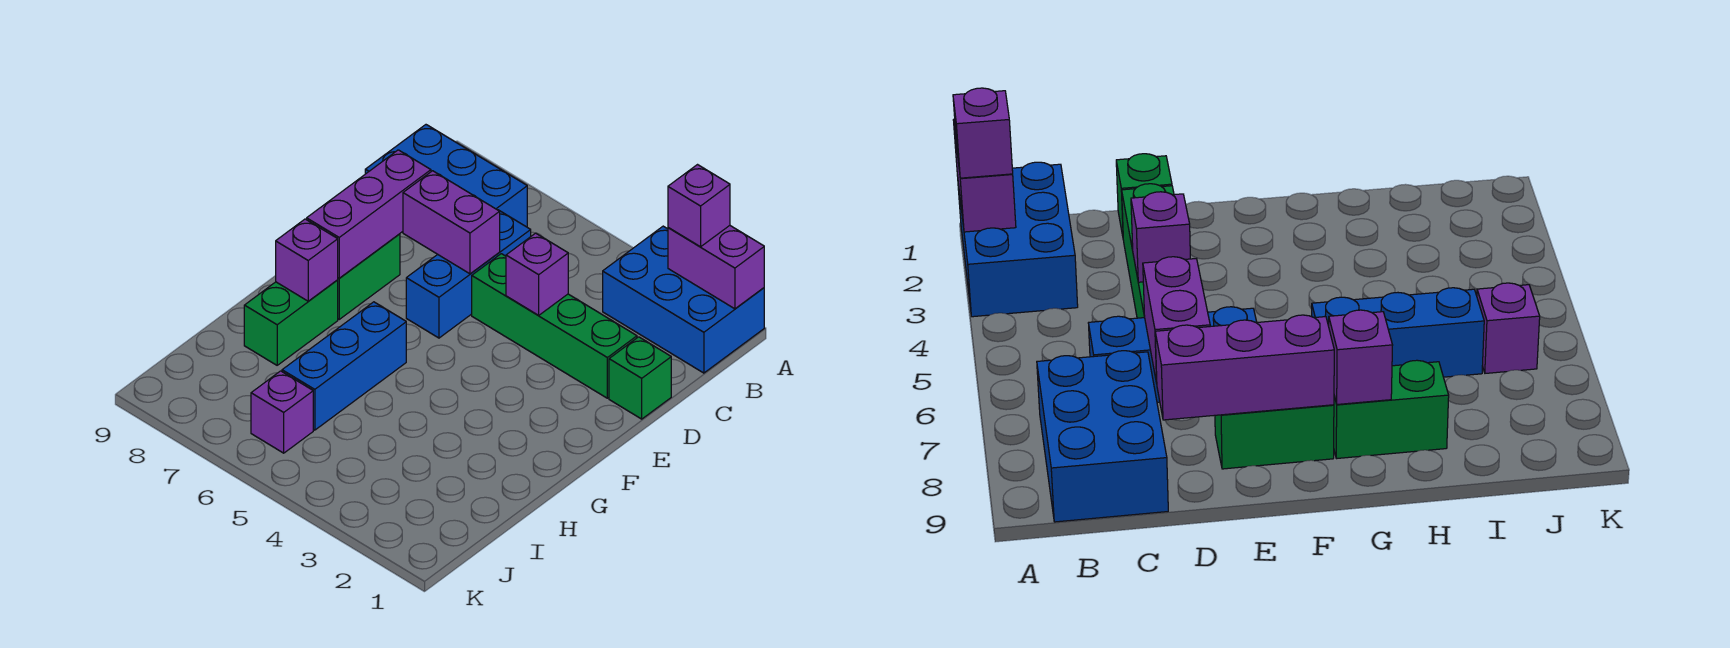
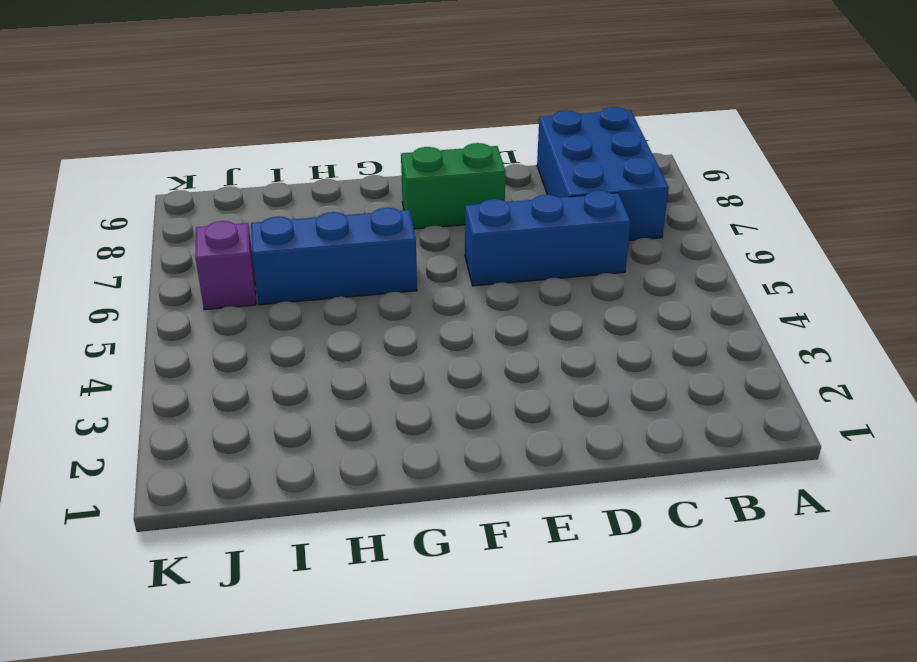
none -> blue brick A1:B3 level 1
none -> green brick D1 level 1
none -> green brick D2:D5 level 1

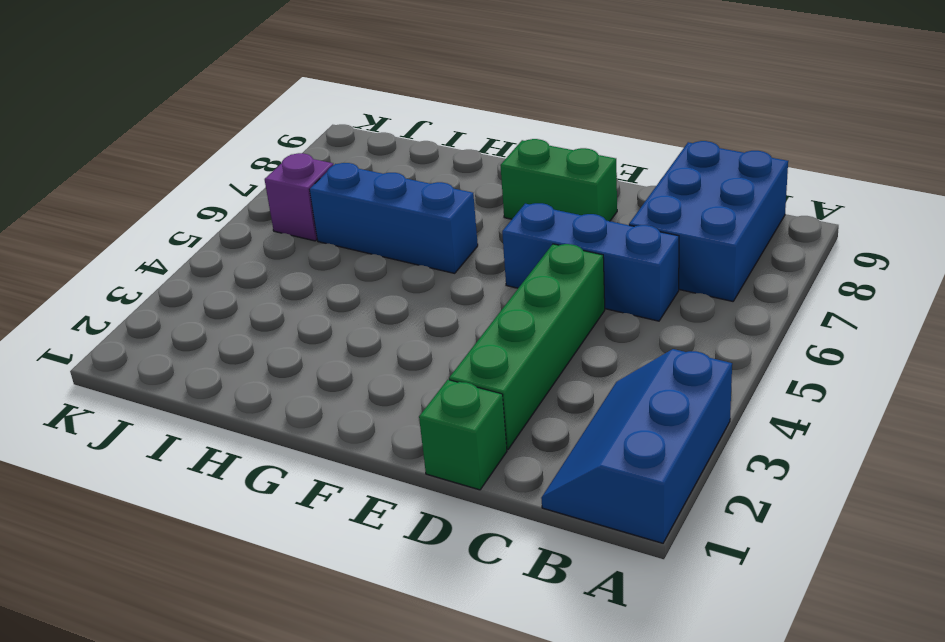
blue slope A1:B3 level 1 top A -> blue brick A1:B3 level 1
none -> green brick G8:H8 level 1
none -> purple brick A1:A2 level 2
none -> purple brick D4 level 2

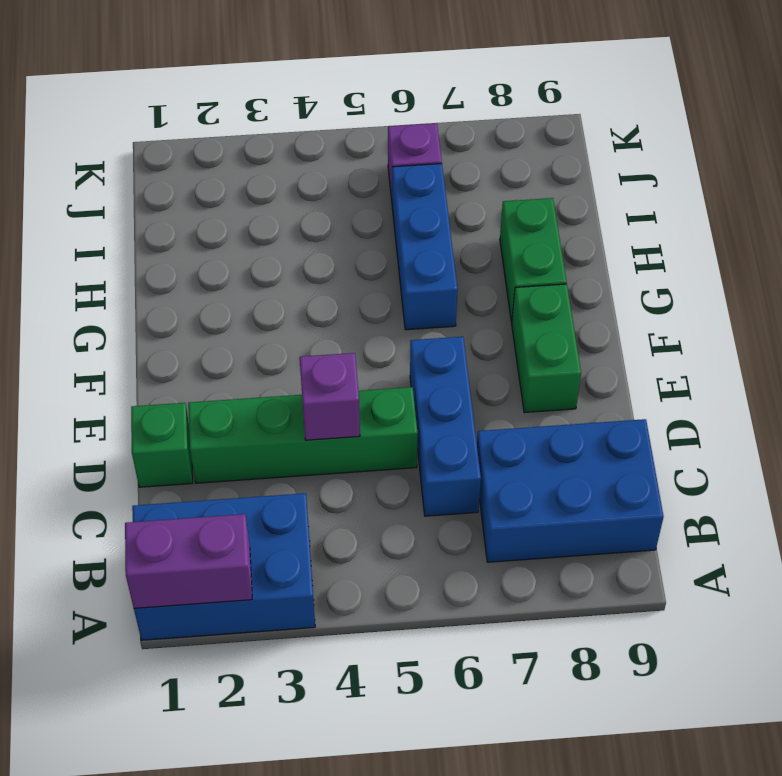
none -> purple brick D6:D7 level 2
none -> purple brick D8:F8 level 2
none -> purple brick G8 level 2

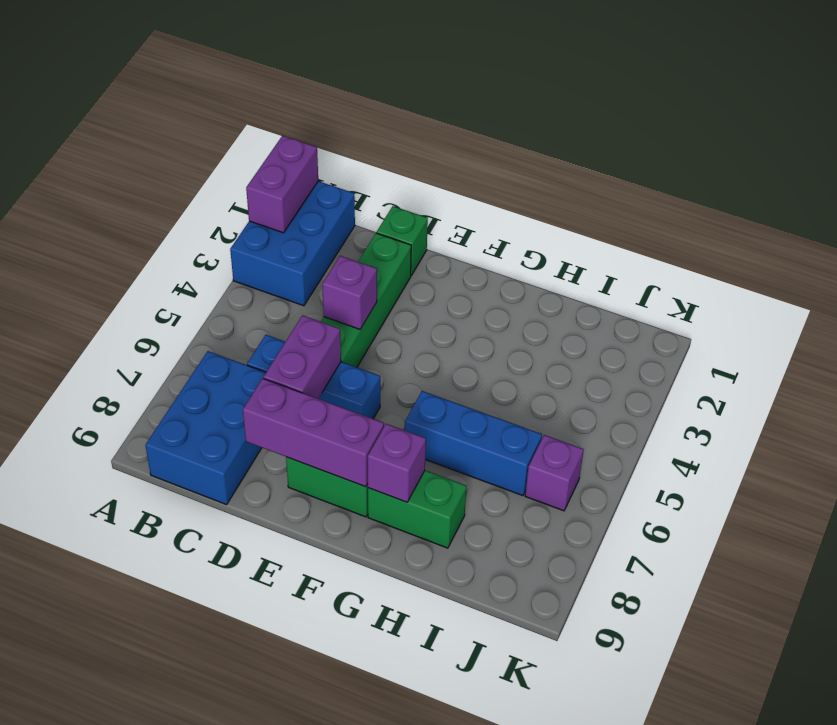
none -> purple brick A2 level 3

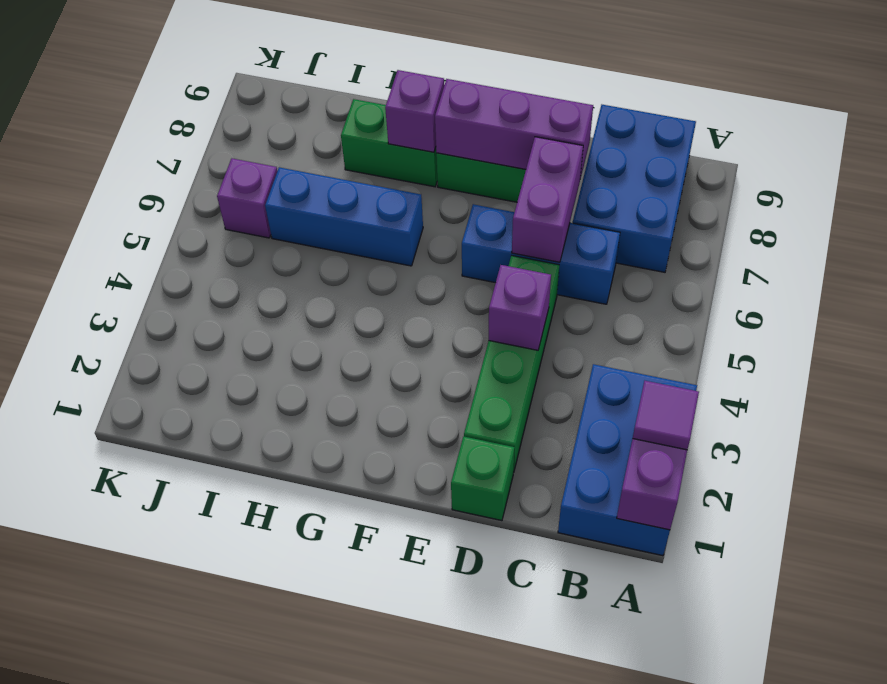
purple tile A2 level 3 -> purple brick A2 level 3

